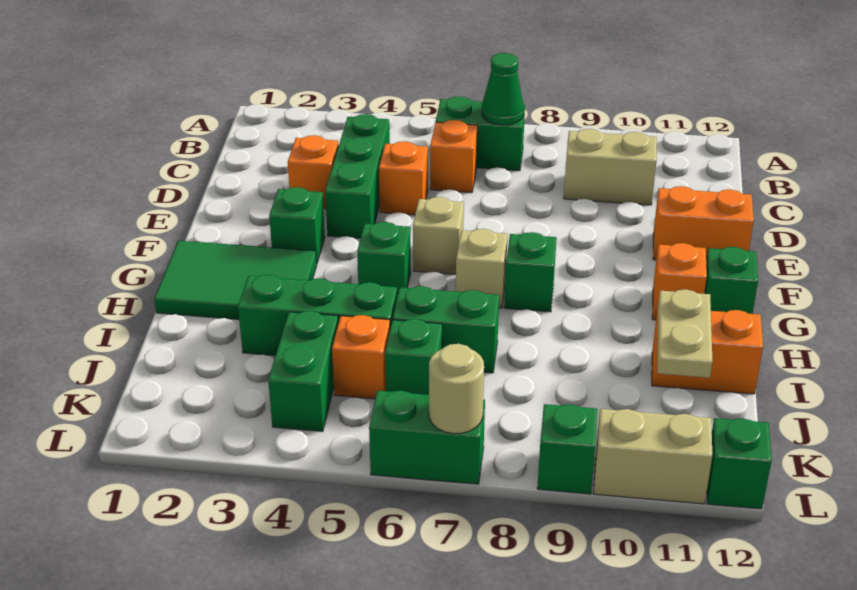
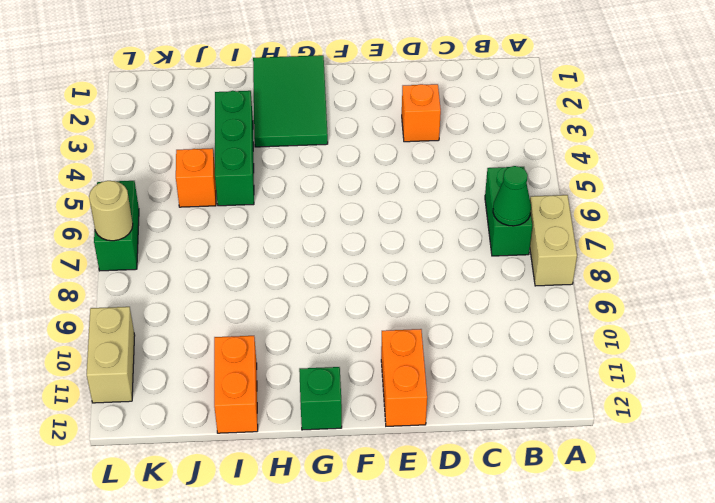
tan brick A7:A8 level 1 -> tan brick C9:C10 level 1
none -> green brick C4:E4 level 1
none -> orange brick C6 level 1
none -> orange brick D5 level 1

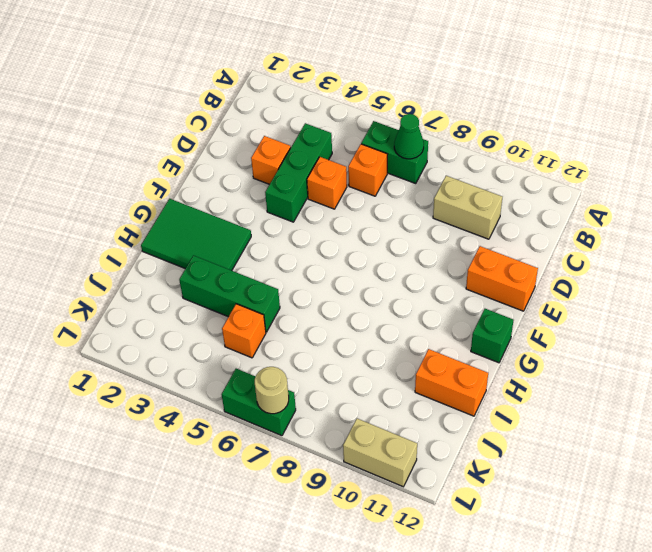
none -> green brick F3 level 1
none -> tan brick F6 level 1
none -> green brick G5 level 1

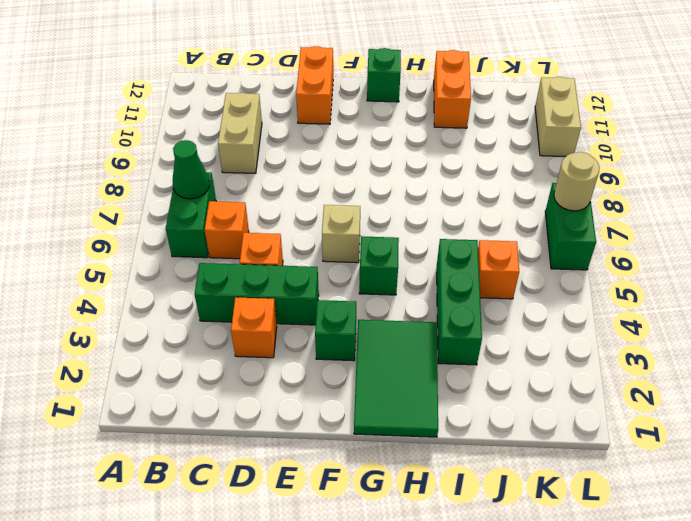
none -> tan brick G7 level 1
none -> green brick G8 level 1
none -> orange brick G11 level 1

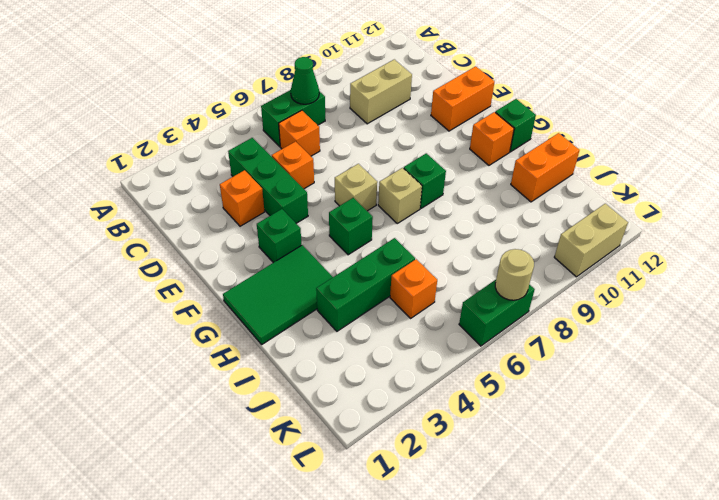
none -> green brick I6:I7 level 1
none -> green brick J4:K4 level 1
none -> green brick J6 level 1

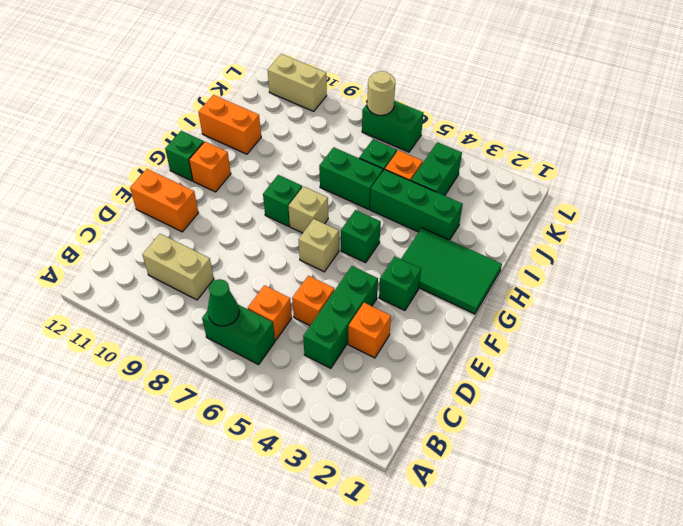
none -> green brick L9 level 1
none -> green brick L12 level 1
none -> tan plate I11:J11 level 2

